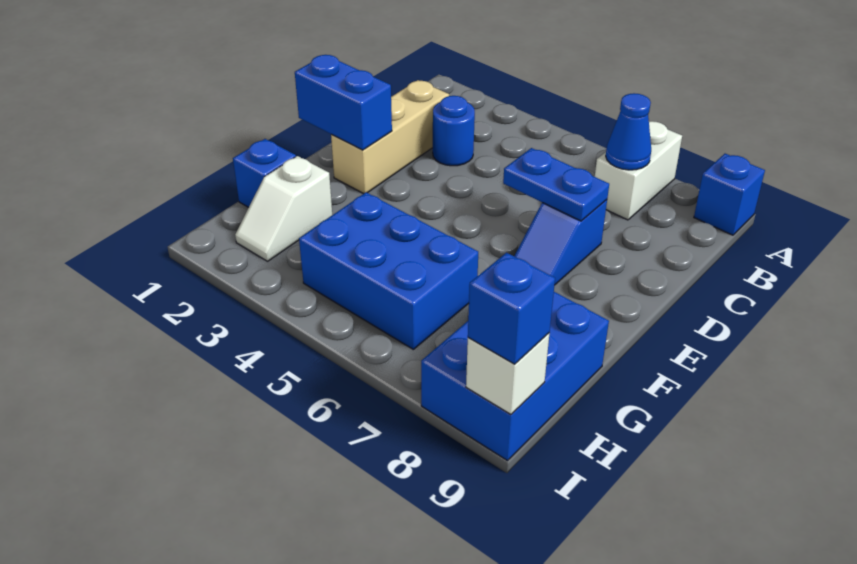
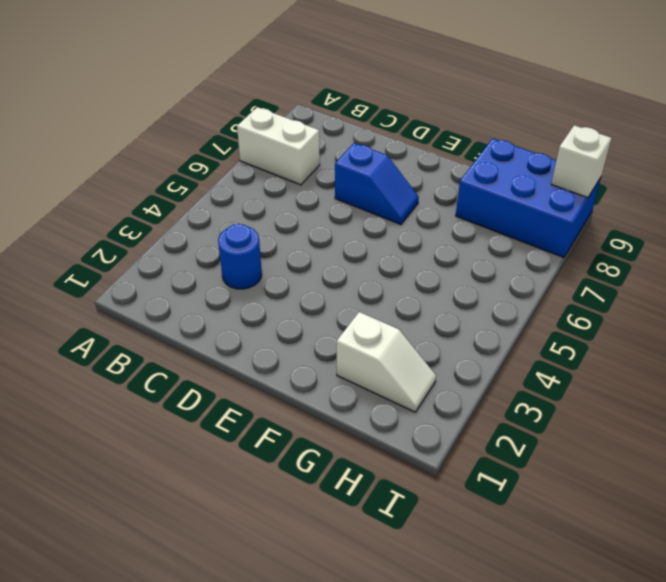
none -> blue brick A9 level 1
none -> tan brick C2:E2 level 1
none -> blue brick G1 level 1

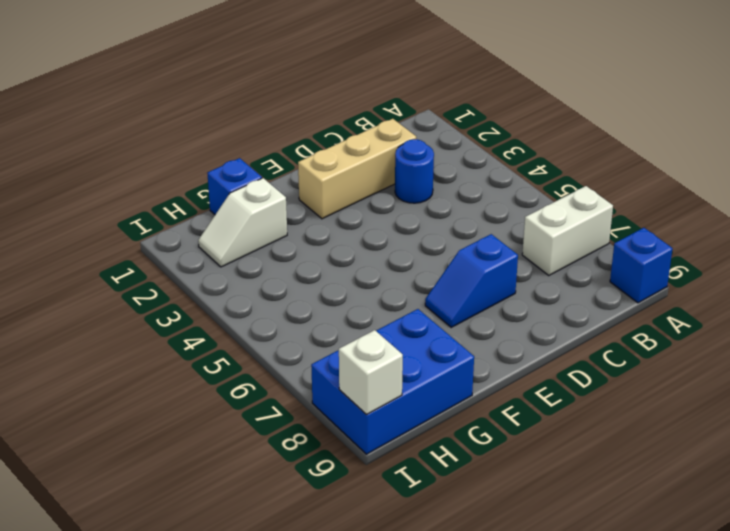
none -> blue brick G4:H6 level 1
none -> blue cone B7 level 2
none -> blue plate D6:D7 level 2

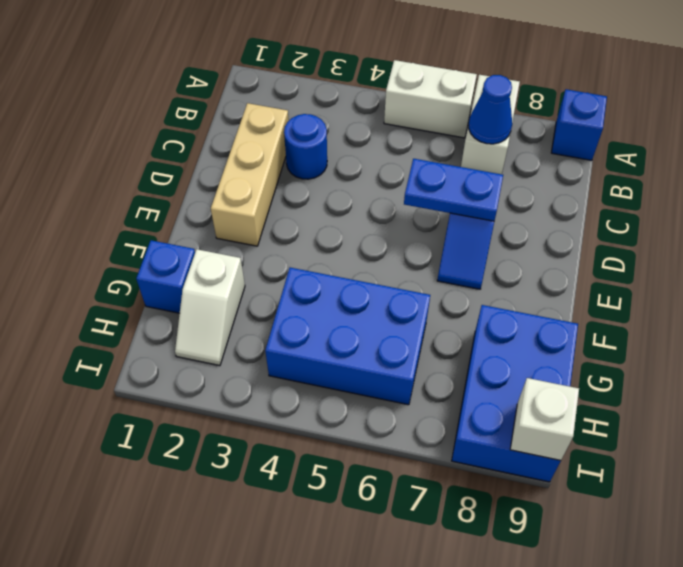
white brick A5:A6 level 1 -> none
none -> blue brick E1:E2 level 2
none -> blue brick I9 level 3

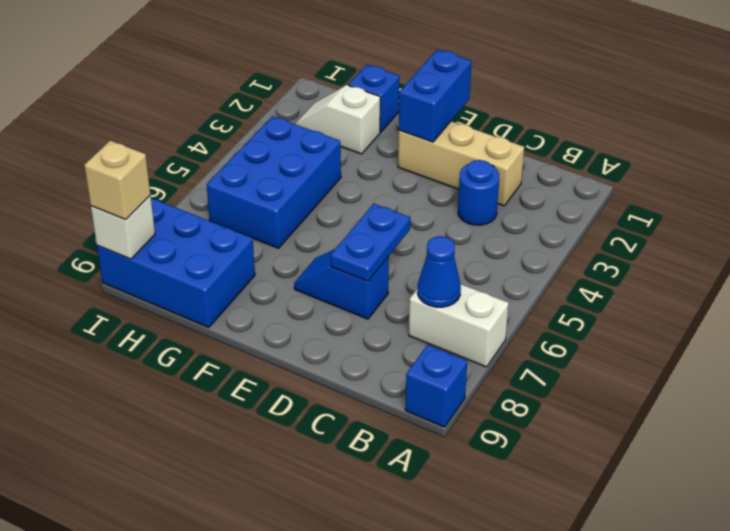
tan brick I9 level 3 -> blue brick I9 level 3

